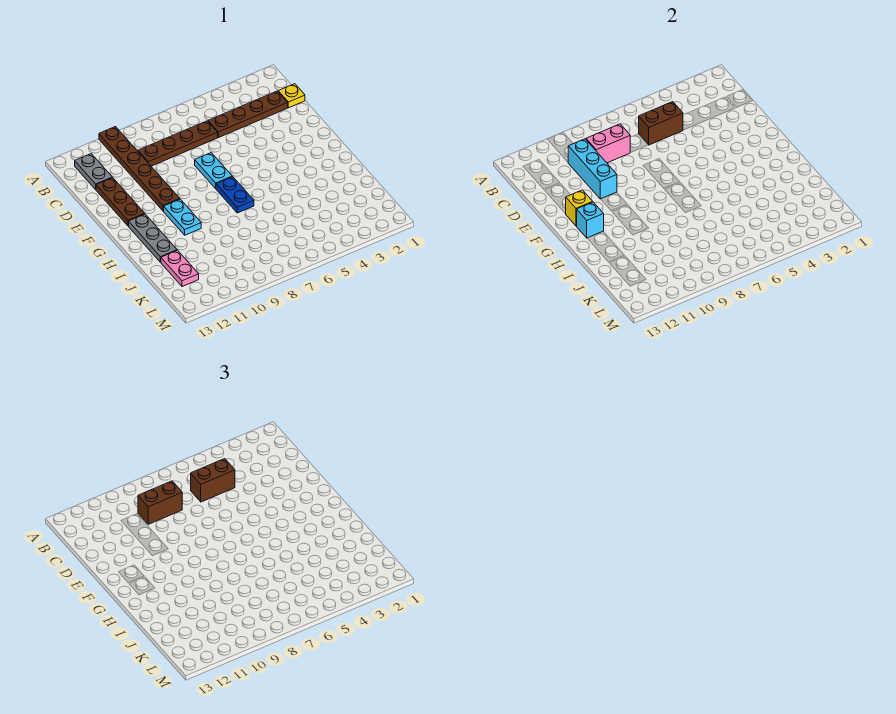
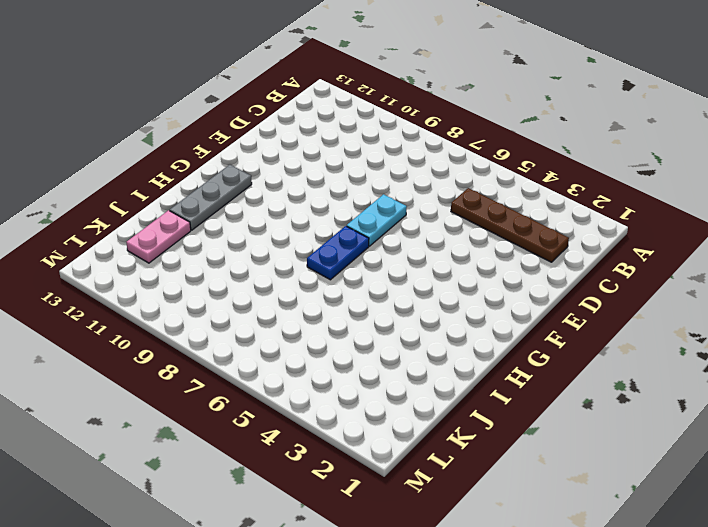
none -> brown plate A10:F10 level 1
none -> grey plate B12:C12 level 1
none -> yellow plate C1 level 1

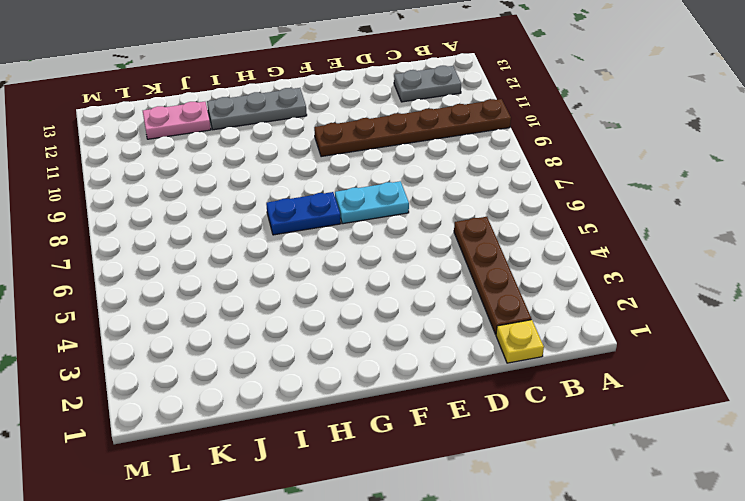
none -> brown plate C6:C9 level 1
none -> brown plate D12:F12 level 1
none -> cyan plate G10:H10 level 1

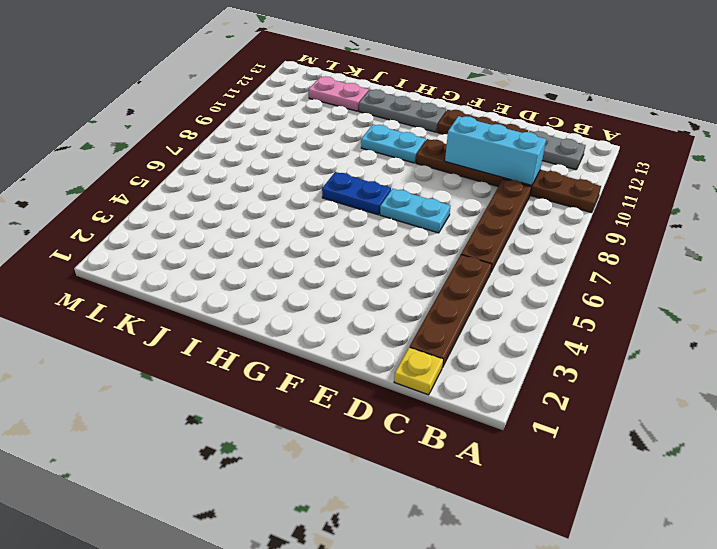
none -> brown brick C5:C6 level 2
none -> pink brick C8:C9 level 2
none -> yellow brick F12 level 2

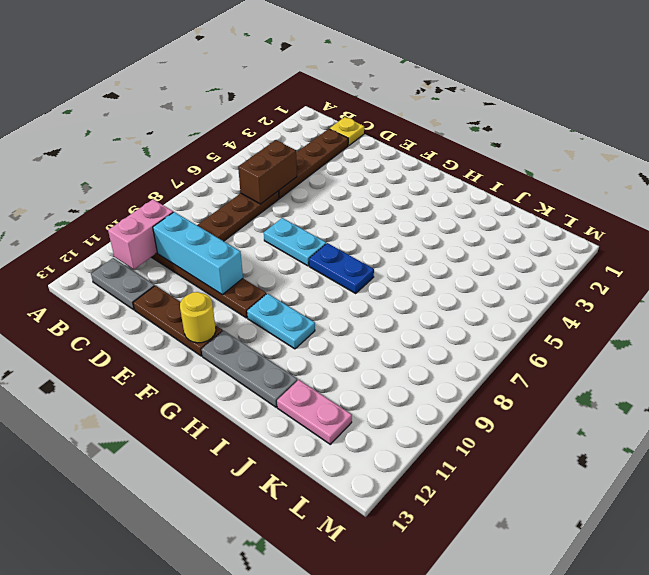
pink brick B10:B11 level 2 -> pink brick C8:C9 level 2
yellow round brick F12 level 2 -> yellow brick F12 level 2
none -> cyan brick G12 level 2
none -> brown brick C5:C6 level 3
none -> brown brick C8:C9 level 3

